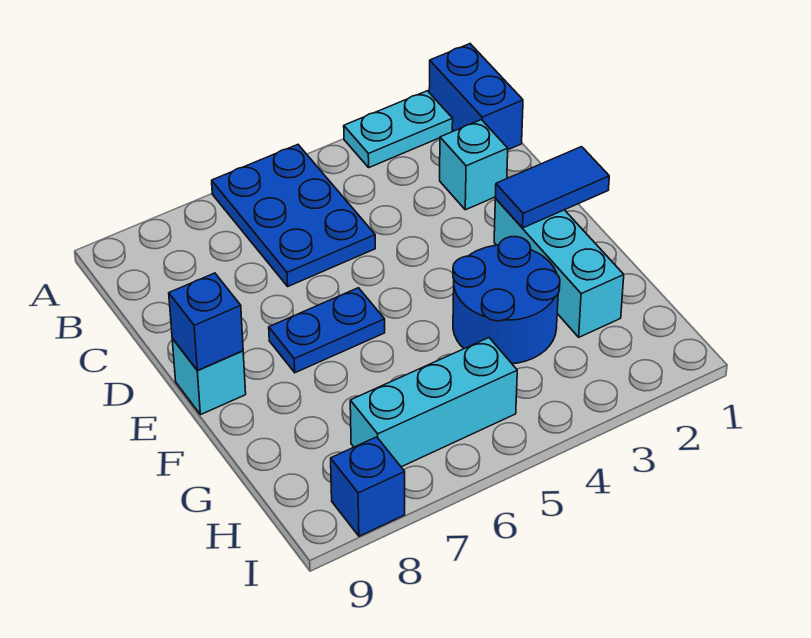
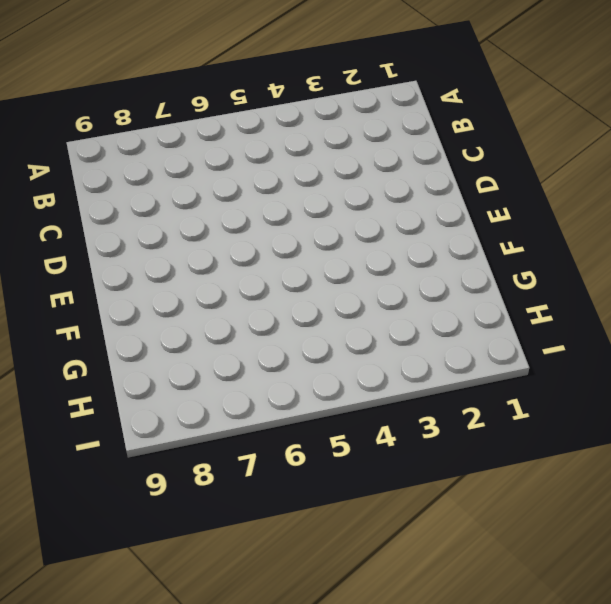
none -> blue brick A1:B1 level 1
none -> cyan plate A2:A3 level 1
none -> blue plate A5:C6 level 1

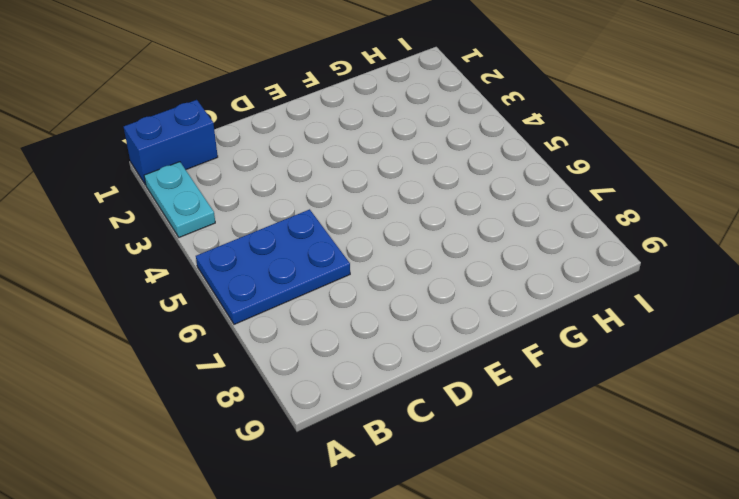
none -> cyan brick C2 level 1
none -> cyan brick E2:G2 level 1
none -> blue plate E6:E7 level 1

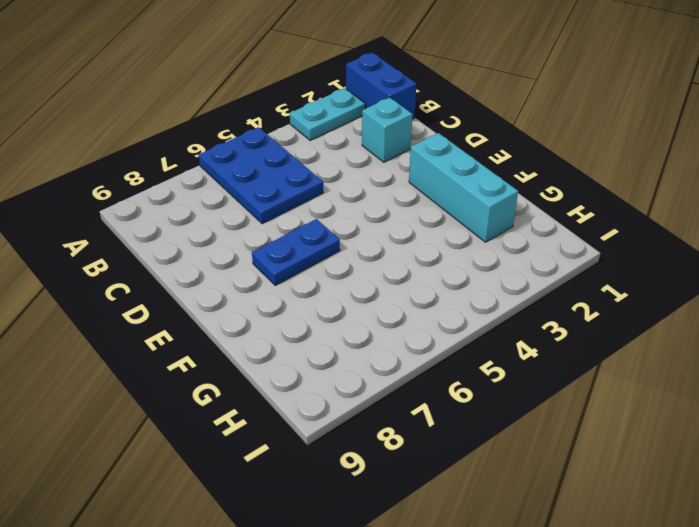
none -> cyan brick E9 level 1
none -> blue round brick F3:G4 level 1
none -> cyan brick H5:H7 level 1

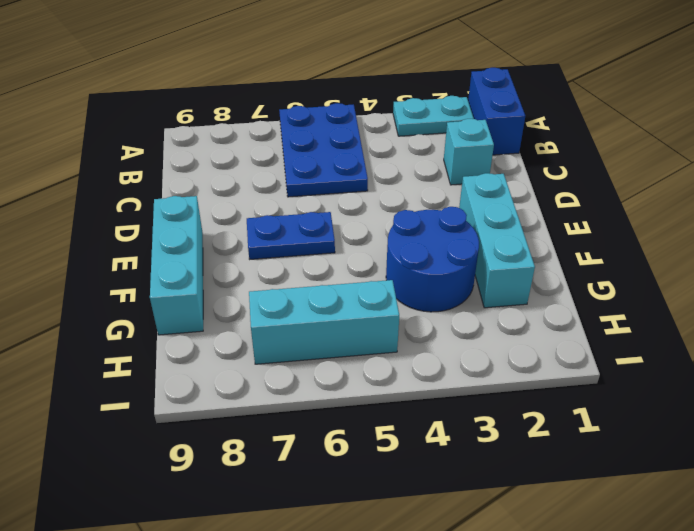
cyan brick E9:G9 level 1 -> cyan brick E9 level 1
none -> blue brick I8 level 1
none -> blue tile E1:E2 level 2
none -> blue brick E9 level 2

